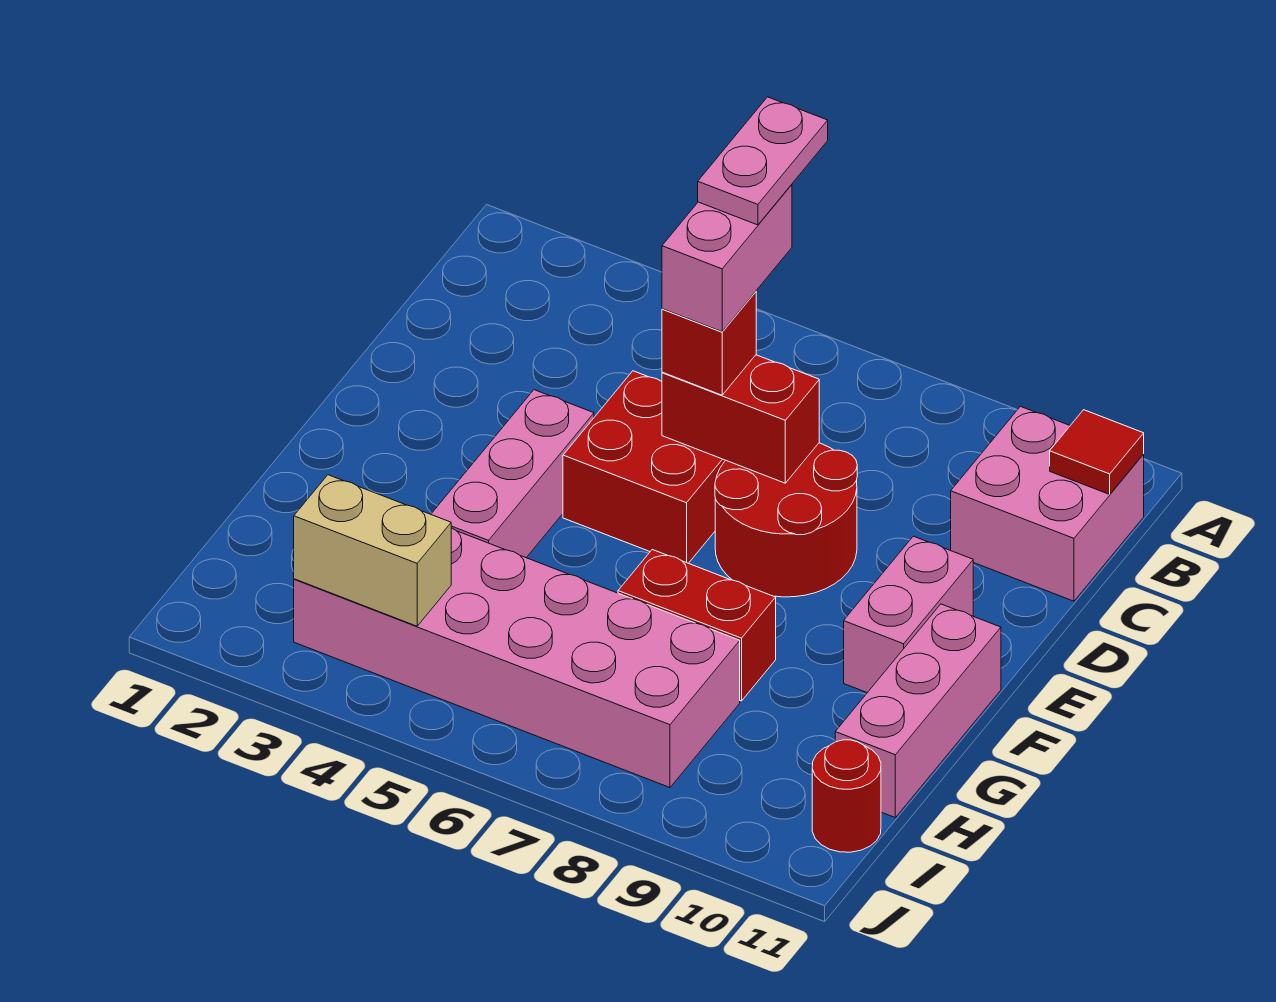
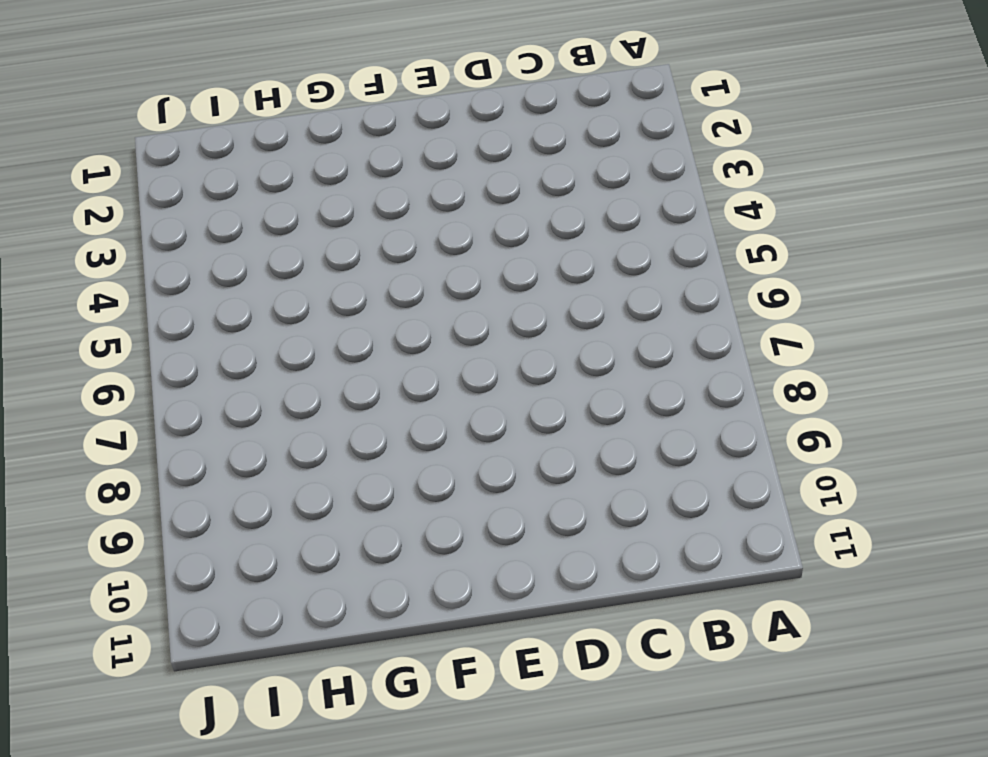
none -> pink brick B10:C11 level 1
none -> red brick D5:E6 level 1
none -> red round brick D7:E8 level 1

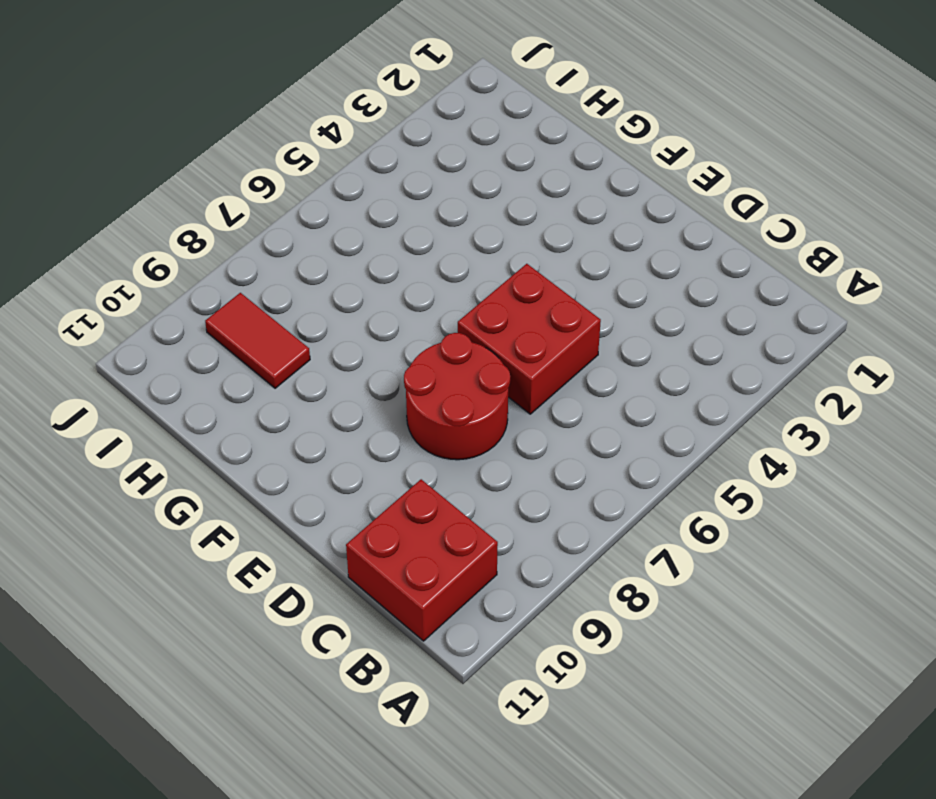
red brick B10:C11 level 1 -> pink brick B10:C11 level 1
red tile H9:I9 level 1 -> none
none -> pink brick E4:G4 level 1
none -> pink brick E10:F10 level 1
none -> pink brick F11:H11 level 1

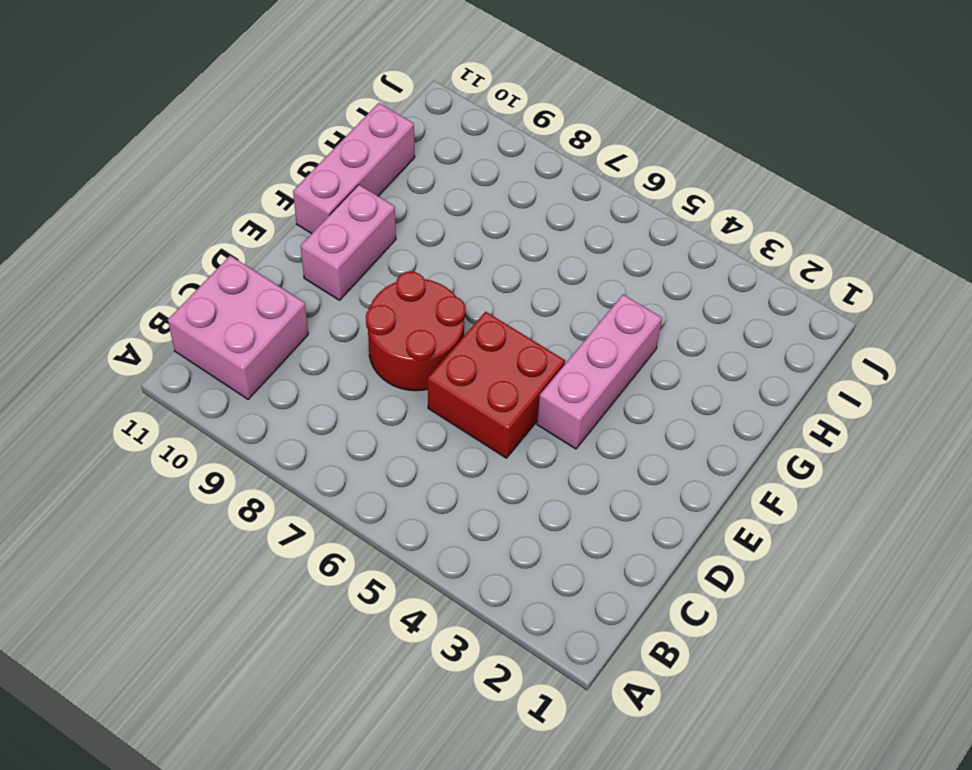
none -> red brick G7:G8 level 1
none -> pink brick H3:I8 level 1
none -> red round brick I11 level 1

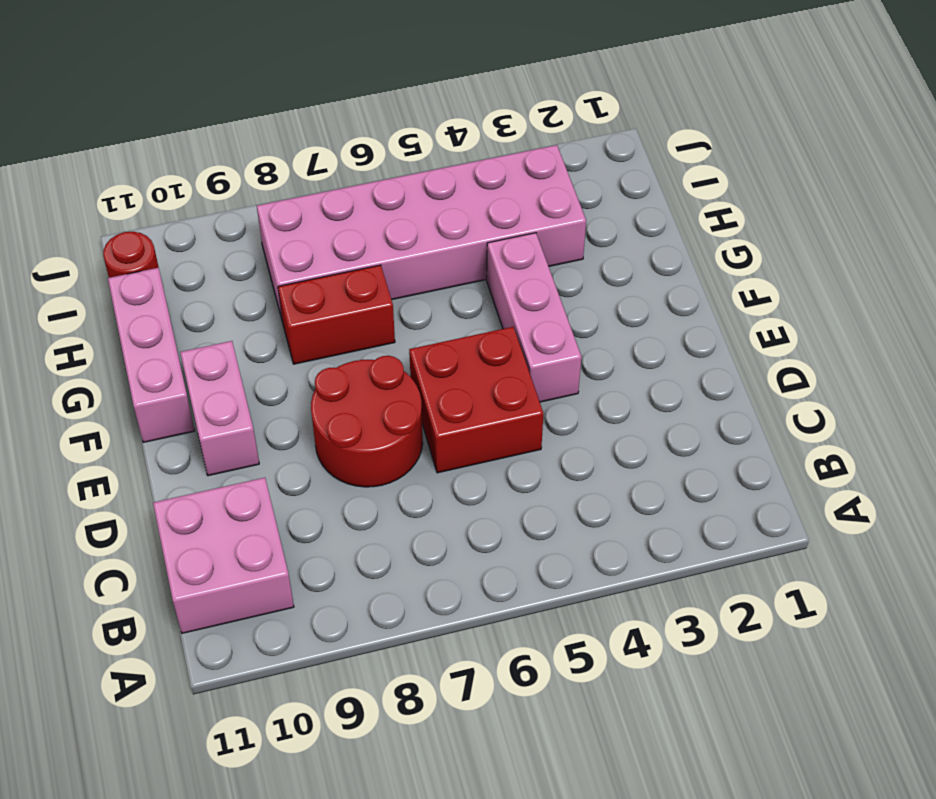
none -> red tile B11 level 2
none -> red brick D6:D7 level 2
none -> tan brick I3:I4 level 2

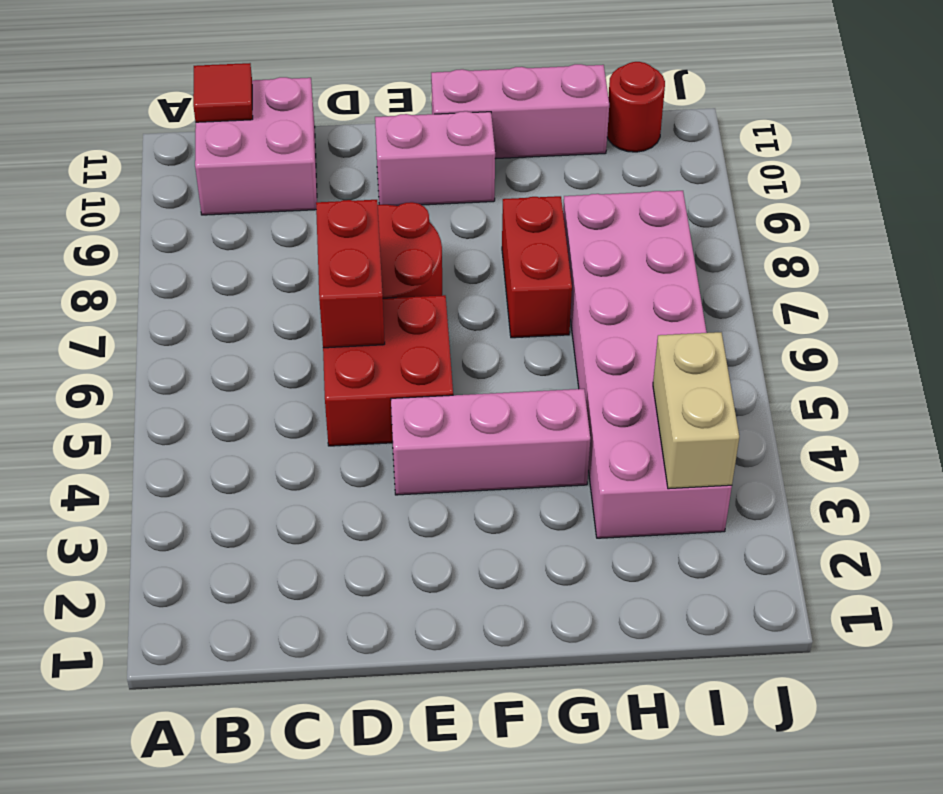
none -> red brick D6 level 3
none -> pink brick C6:D6 level 4
none -> pink plate B6:C6 level 5

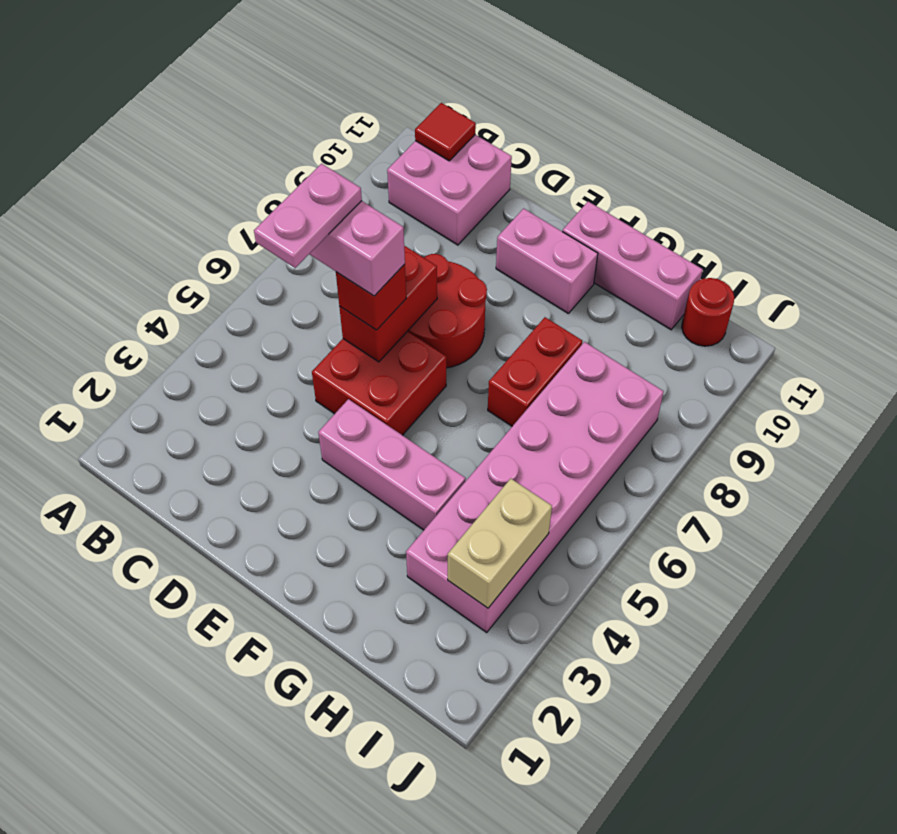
pink plate C5:C6 level 5 -> pink plate B6:C6 level 5

